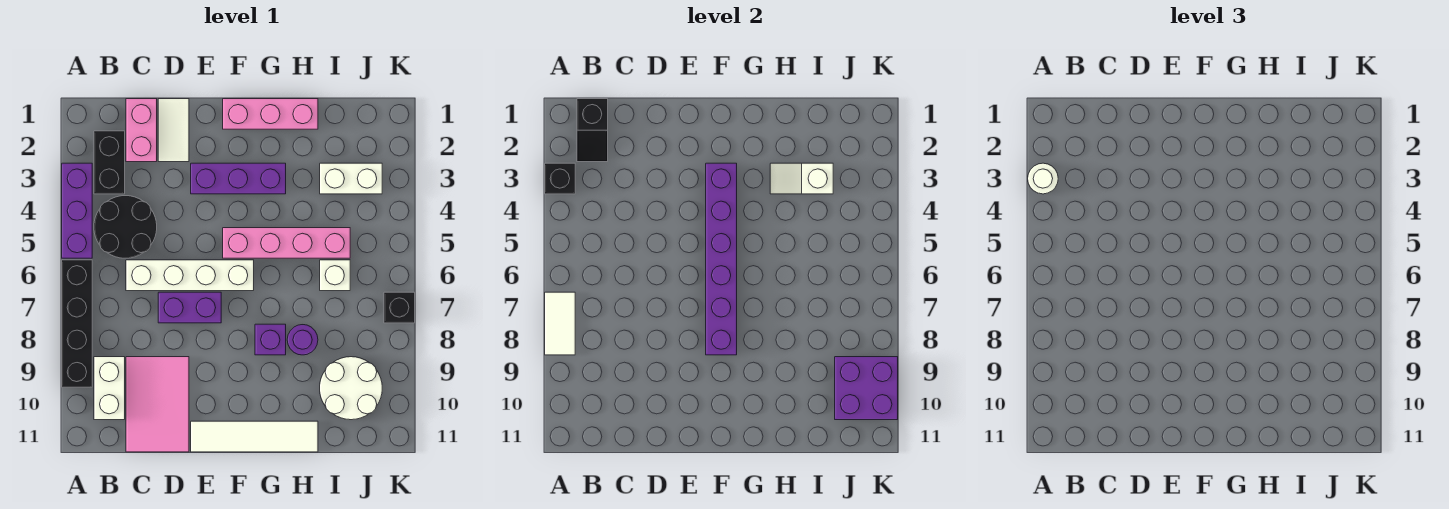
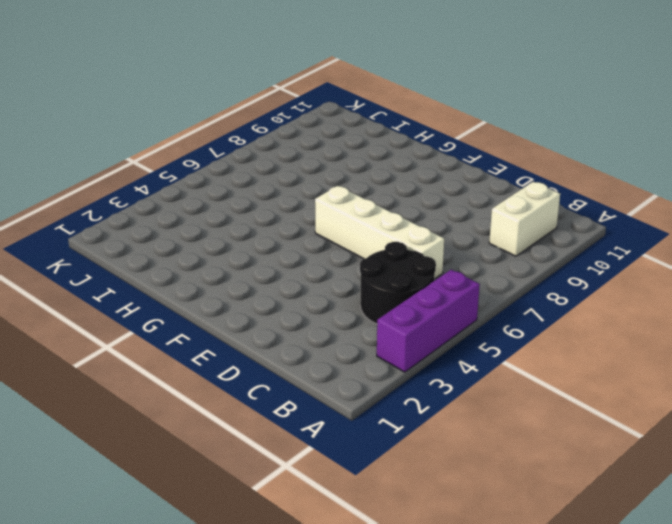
none -> black brick A6:A9 level 1
none -> black brick B2:B3 level 1
none -> pink brick C1:C2 level 1

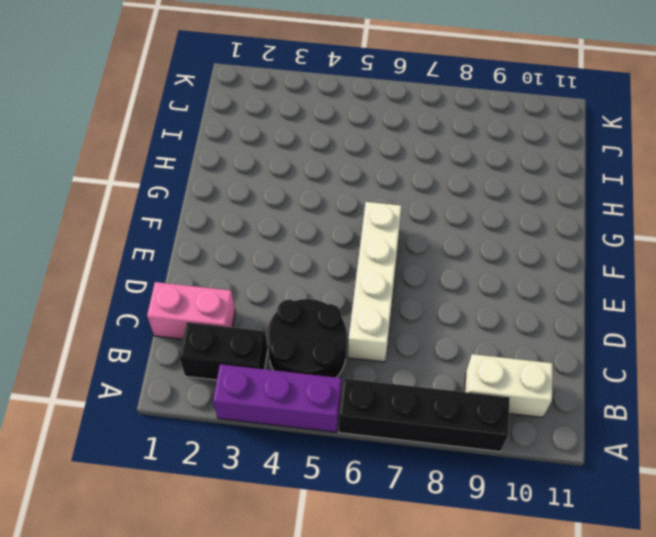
none -> pink tile C9:D11 level 1
none -> white tile D1:D2 level 1
none -> purple brick D7:E7 level 1

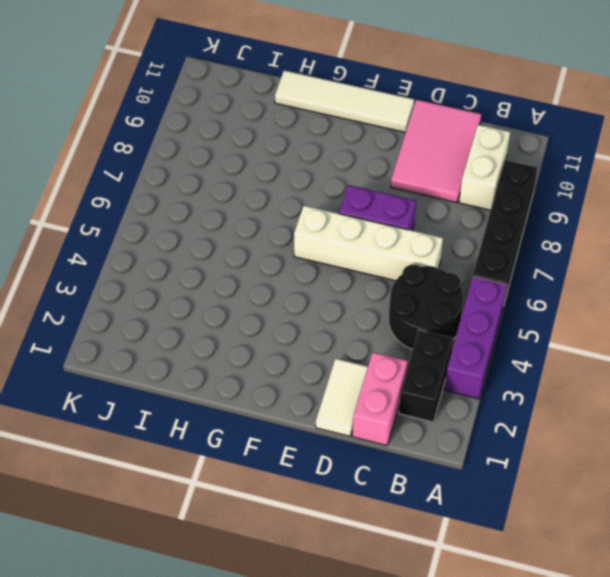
none -> purple brick E3:G3 level 1
none -> pink brick F1:H1 level 1
none -> pink brick F5:I5 level 1

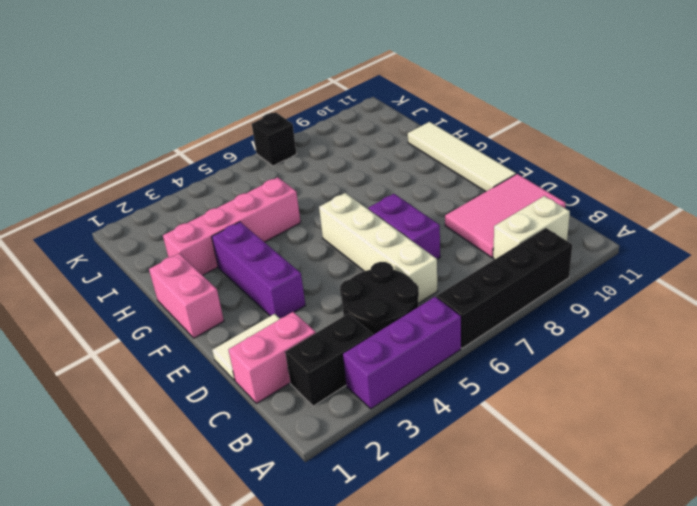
pink brick F1:G1 level 1 -> pink brick F1:H1 level 1
pink brick H2:H5 level 1 -> pink brick F5:I5 level 1
none -> purple brick G8 level 1
none -> purple round brick H8 level 1
none -> white brick I3:J3 level 1

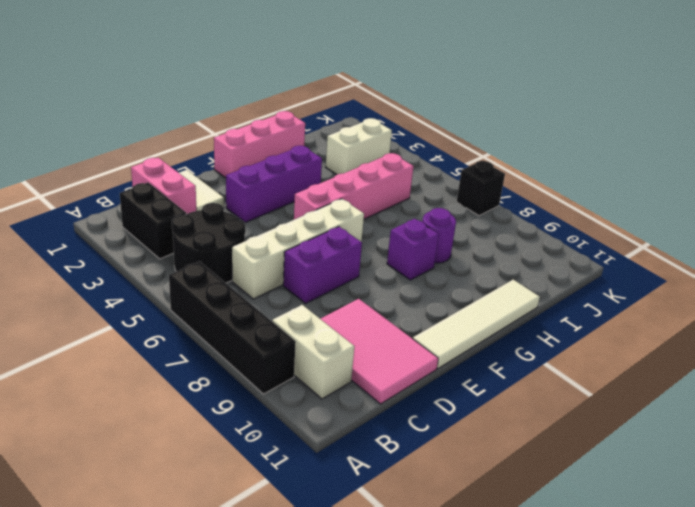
none -> purple brick A3:A5 level 1
none -> white brick I6 level 1
none -> white round brick I9:J10 level 1

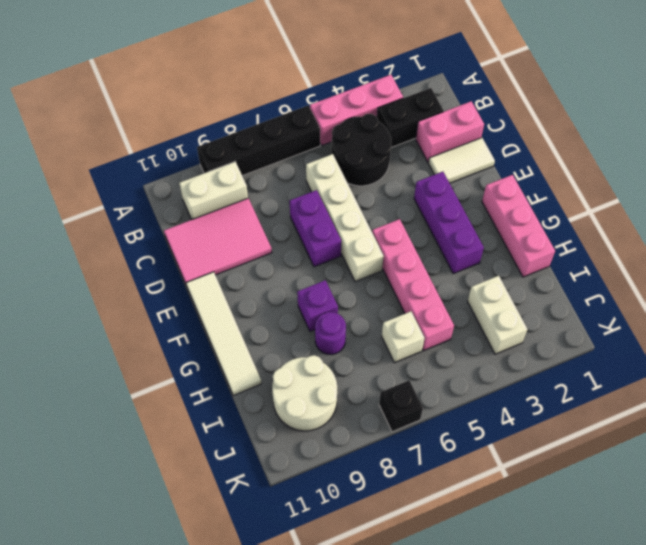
pink brick A3:A5 level 1 -> purple brick A3:A5 level 1
none -> black brick A3 level 2
none -> white tile A7:A8 level 2
none -> black slope B1:B2 level 2 top 1

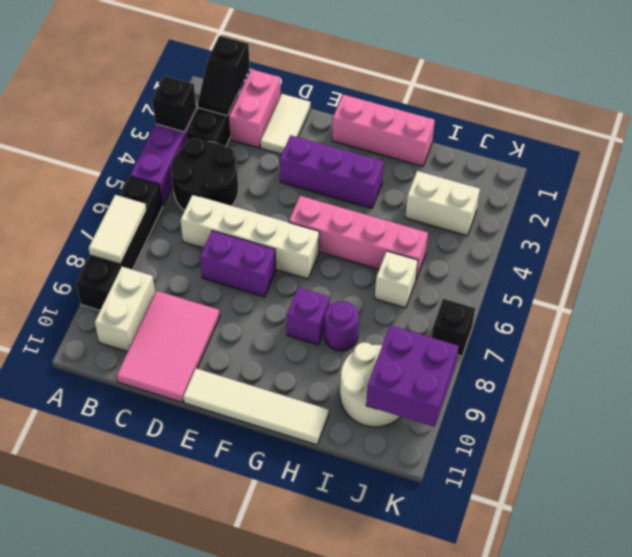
none -> purple brick F3:F8 level 2
none -> white slope H3:I3 level 2 top I
none -> white round brick A3 level 3

